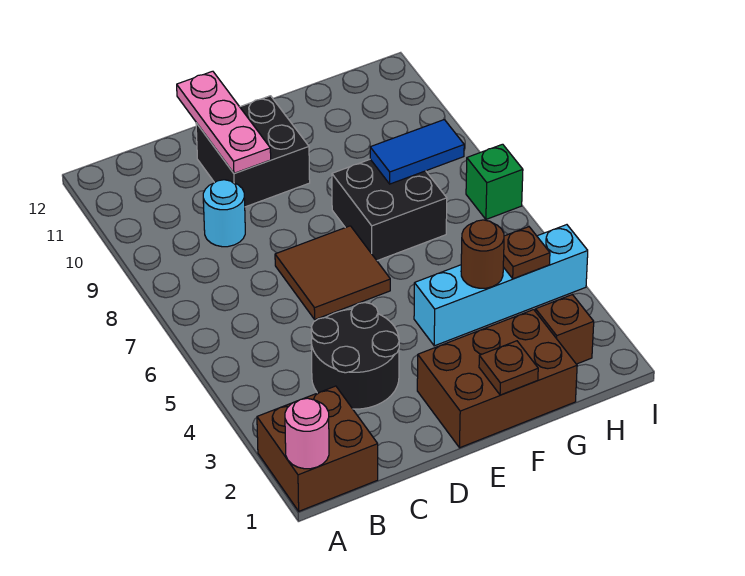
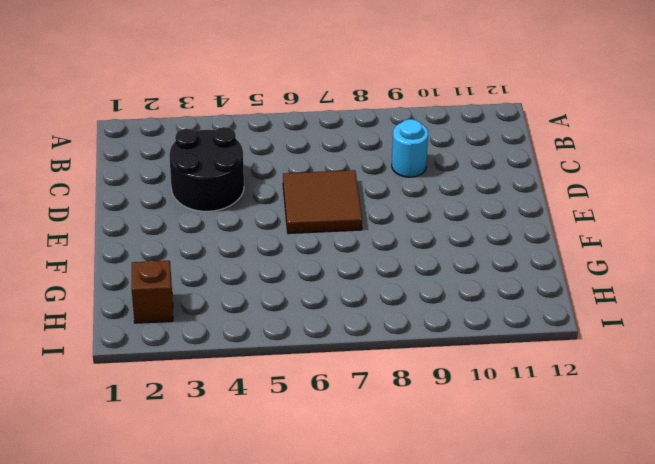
none -> brown brick A1:B2 level 1
none -> black brick D10:E11 level 1
none -> brown brick E1:G2 level 1

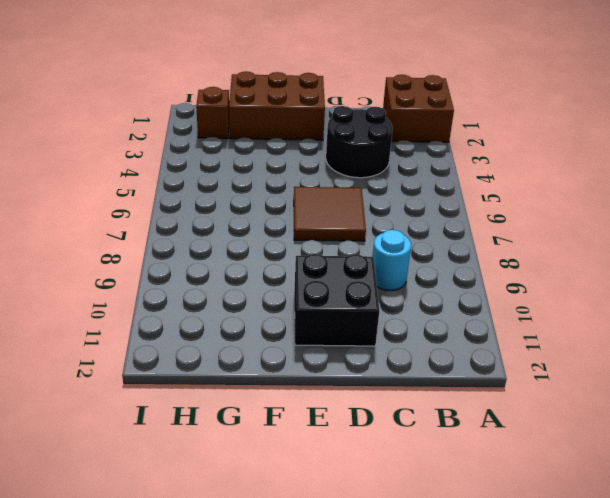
none -> cyan brick F4:I4 level 1
none -> black brick F7:G8 level 1
none -> green brick I7 level 1

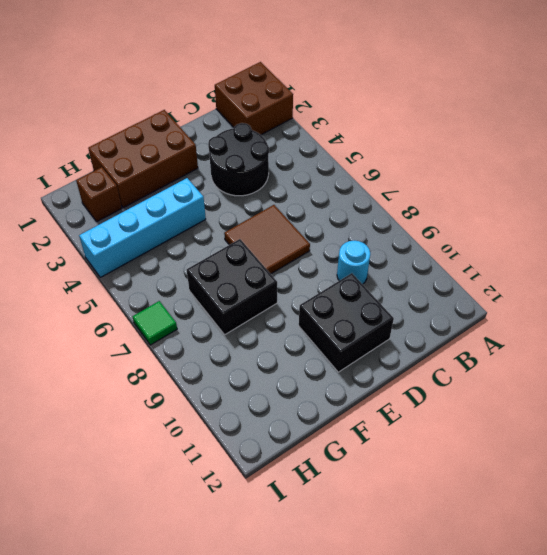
green tile I7 level 1 -> green brick I7 level 1
none -> pink round brick A1 level 2
none -> pink plate D10:D12 level 2
none -> brown plate F1 level 2

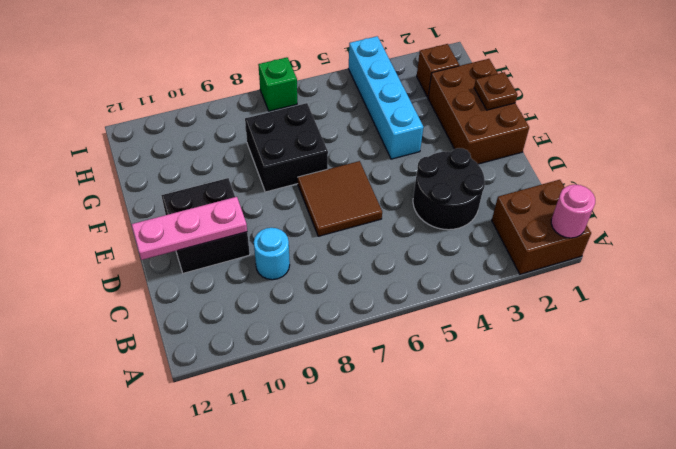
none -> brown round brick G4 level 2
none -> blue tile G8:H8 level 2
none -> brown plate H4 level 2

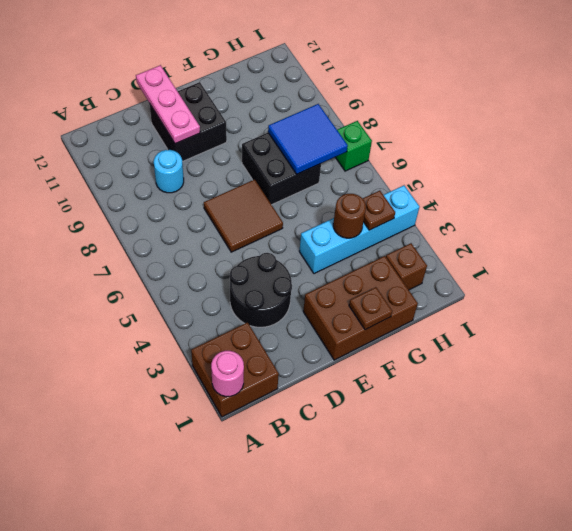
blue tile G7:H8 level 2 -> blue tile G8:H8 level 2

